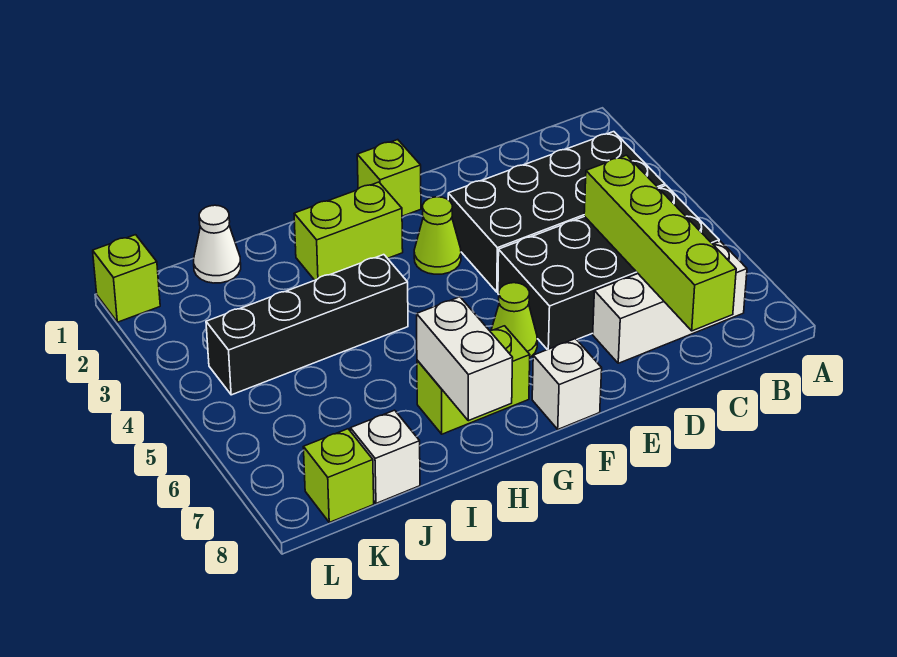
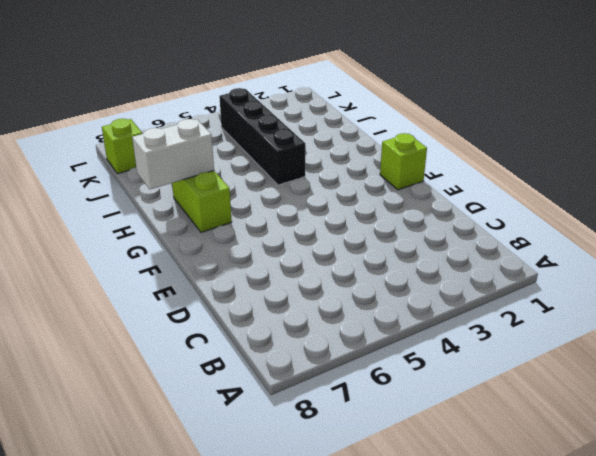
none -> black brick B3:E4 level 1
none -> black brick B5:E6 level 1
none -> white brick B7:D7 level 1

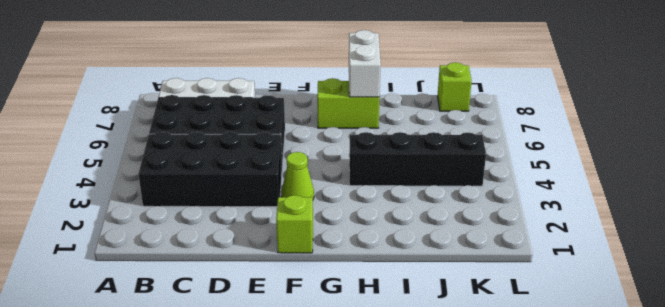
none -> lime cone F6 level 1
none -> white brick F8 level 1
none -> lime brick G2:H2 level 1

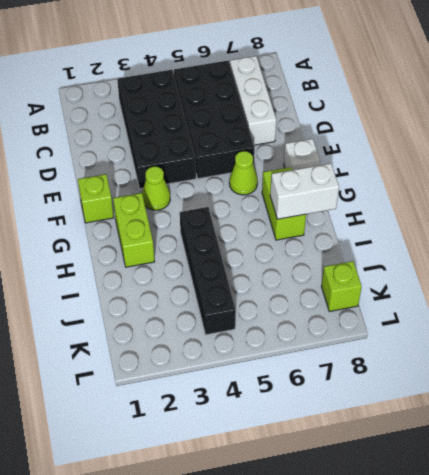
none -> white cone J1 level 1
none -> white brick J8 level 1
none -> lime brick L1 level 1

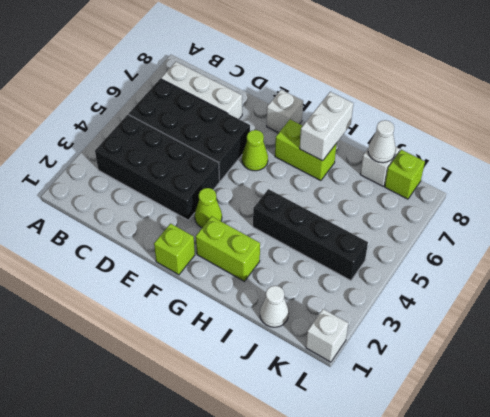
white cone J8 level 2 -> none
white brick L1 level 1 -> lime brick L1 level 1
none -> lime brick C5:C8 level 2

